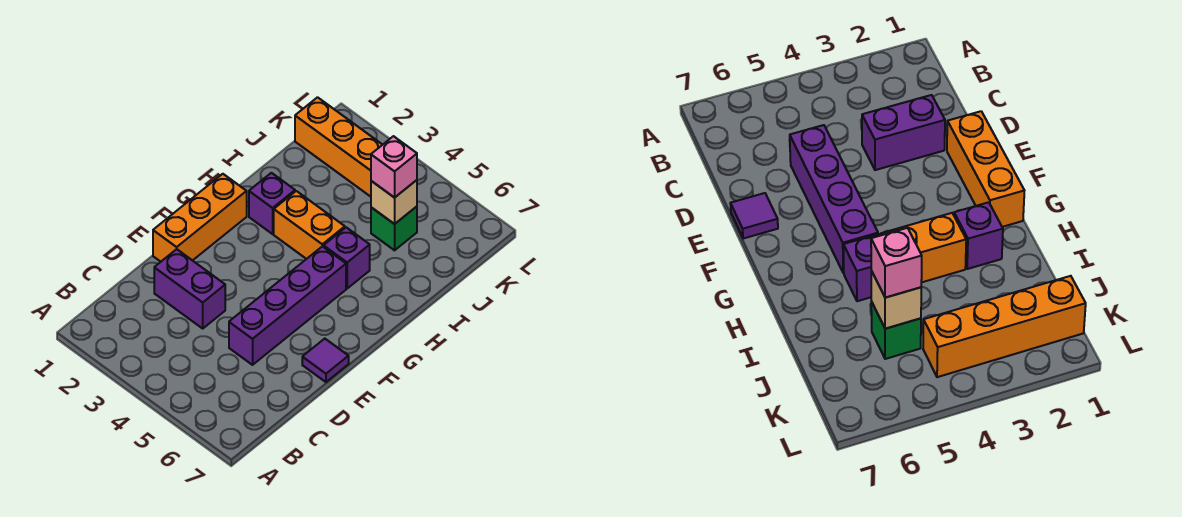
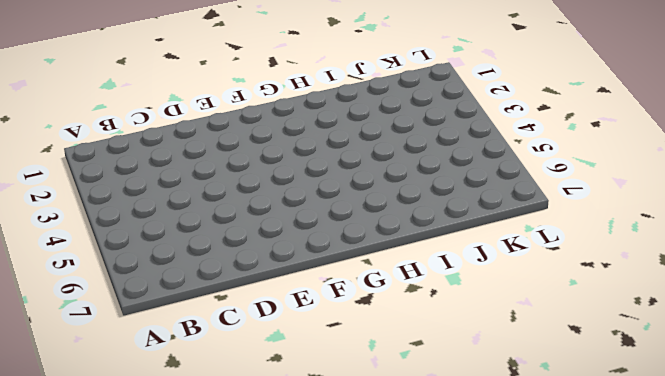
none -> purple brick D2:D3 level 1
none -> purple brick D5:G5 level 1

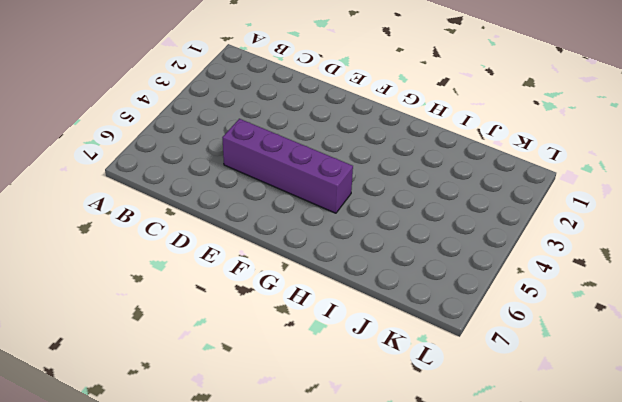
none -> purple brick D2:D3 level 1
none -> orange brick E1:G1 level 1

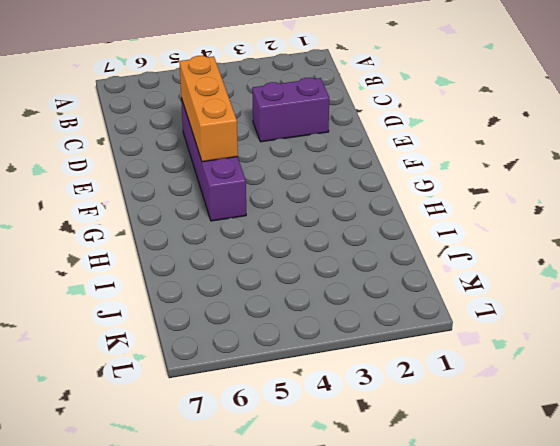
orange brick D5:F5 level 2 -> orange brick E1:G1 level 1
none -> purple tile E7 level 1
none -> purple brick H2 level 1

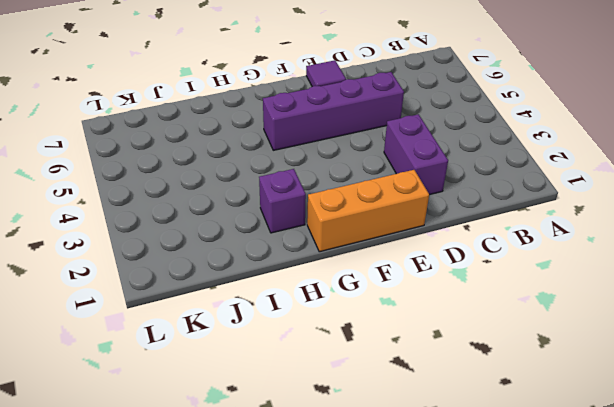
none -> orange brick H3:H4 level 1
none -> purple brick H5 level 1

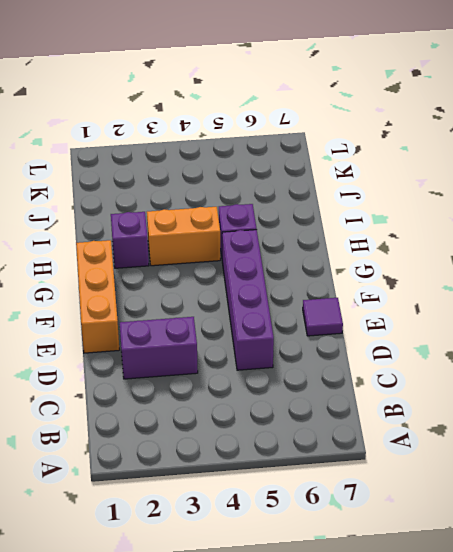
none -> green brick J5 level 1
none -> orange brick K1:K4 level 1

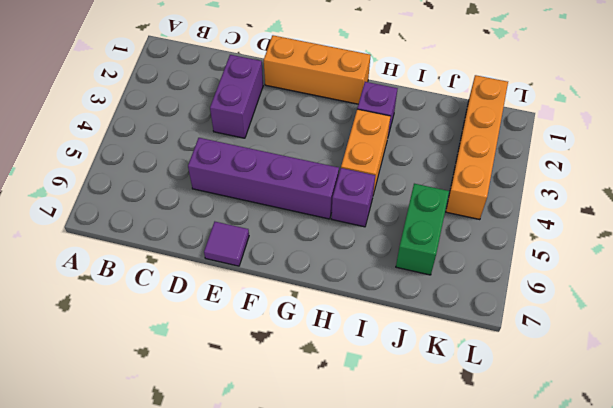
green brick J5:J6 level 1 -> green brick J5 level 1
none -> tan brick J5 level 2
none -> pink brick J5 level 3

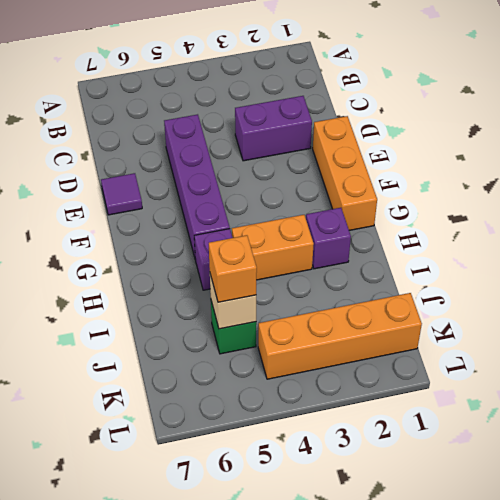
orange brick J5 level 3 -> pink brick J5 level 3

